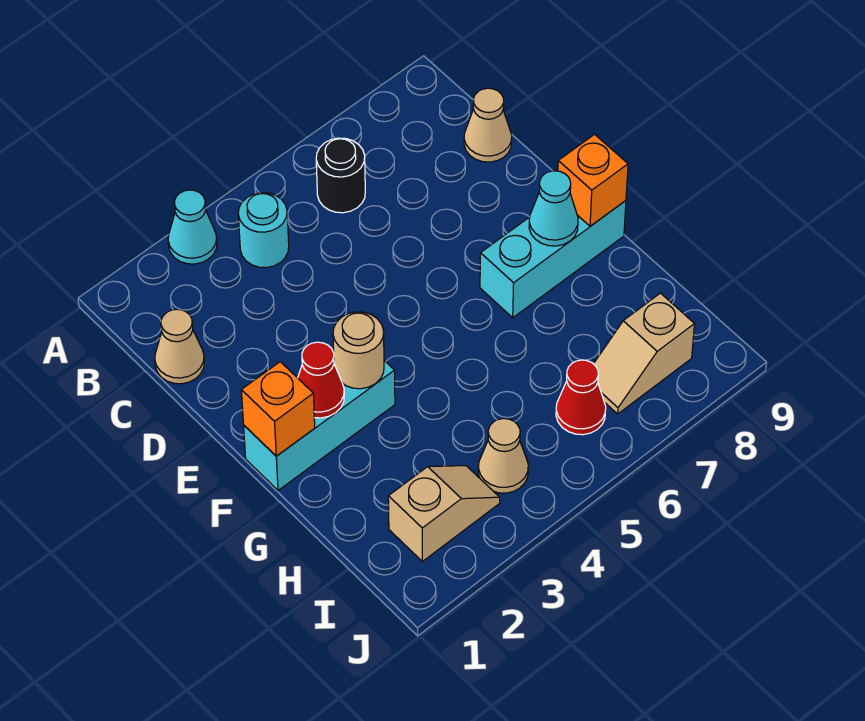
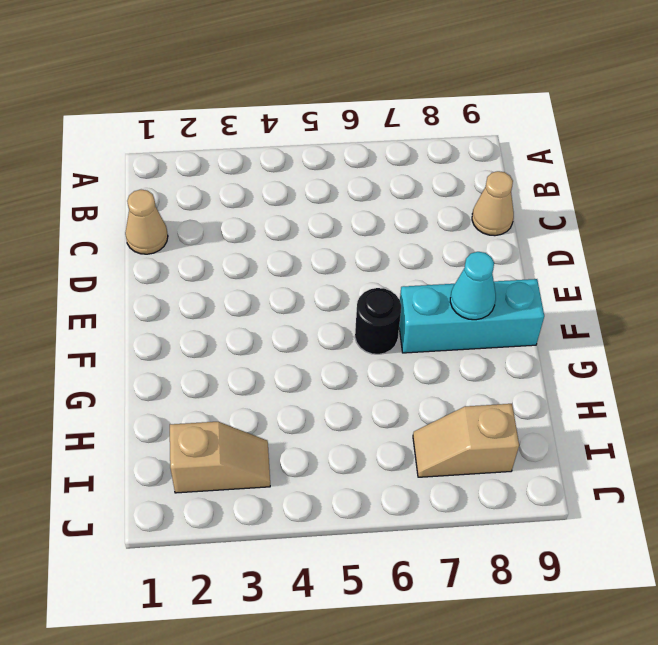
black round brick F6 level 1 -> black round brick B6 level 1
none -> cyan cone A3 level 1
none -> cyan round brick B4 level 1
none -> cyan brick F1:F3 level 1

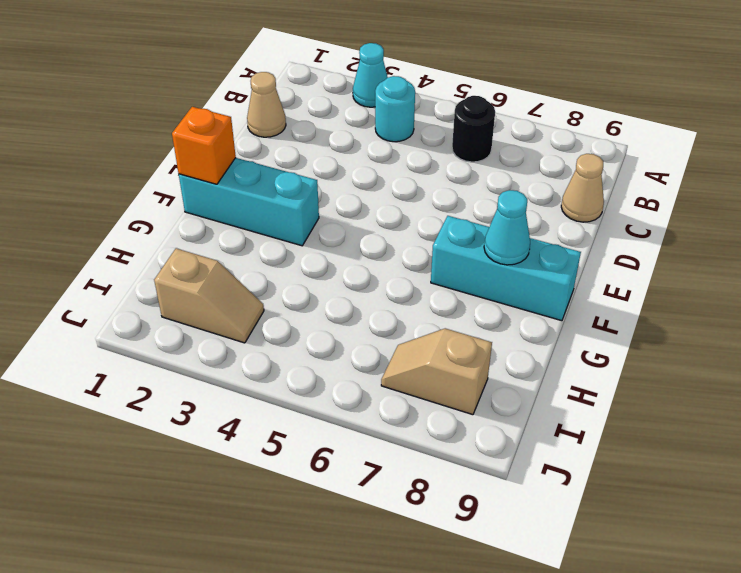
none -> tan cone I4 level 1
none -> red cone I6 level 1
none -> red cone F2 level 2

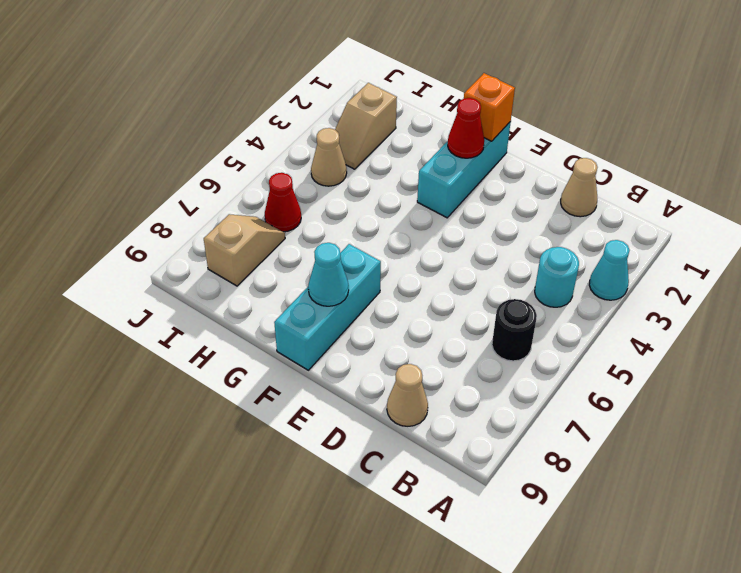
none -> tan round brick F3 level 2
none -> orange brick F9 level 2

